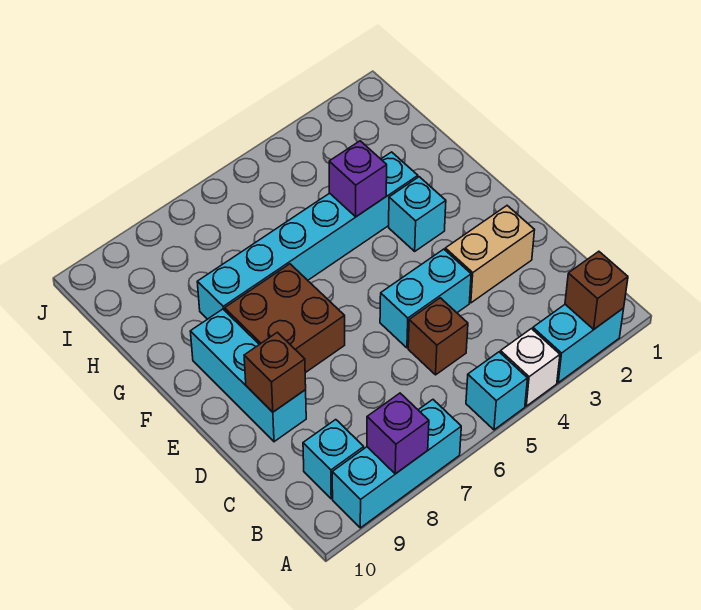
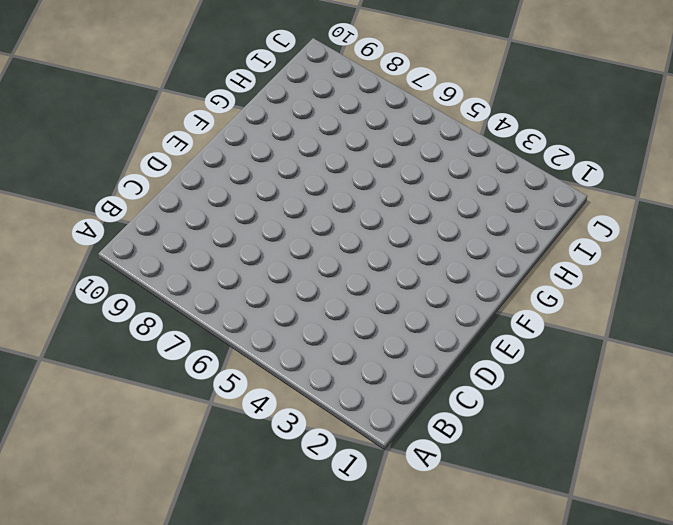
none -> cyan brick A2:A3 level 1
none -> white brick A4 level 1
none -> cyan brick A5 level 1

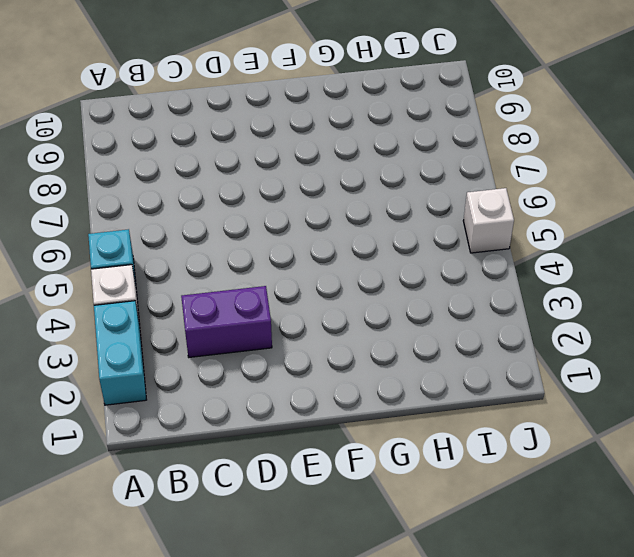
purple brick C3:D3 level 1 -> tan brick D2:D3 level 1
white brick J5 level 1 -> none
none -> cyan brick A7:A9 level 1
none -> cyan brick B9 level 1
none -> brown brick C5 level 1

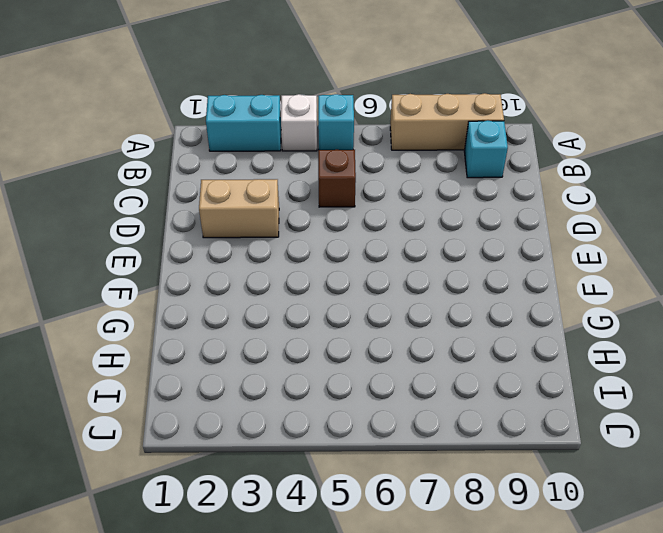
tan brick A7:A9 level 1 -> cyan brick A7:A9 level 1
none -> cyan brick D4:D5 level 1
none -> cyan brick D9:F9 level 1
none -> brown brick E7:F8 level 1

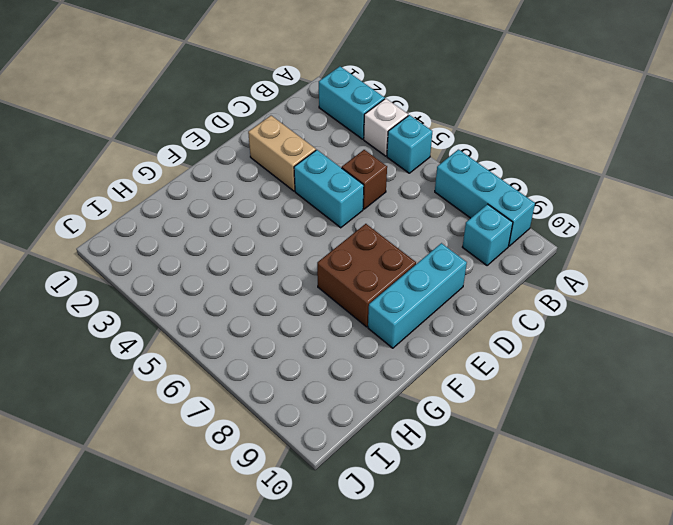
none -> cyan brick F3 level 1
none -> cyan brick G3:G8 level 1
none -> brown brick A2 level 2

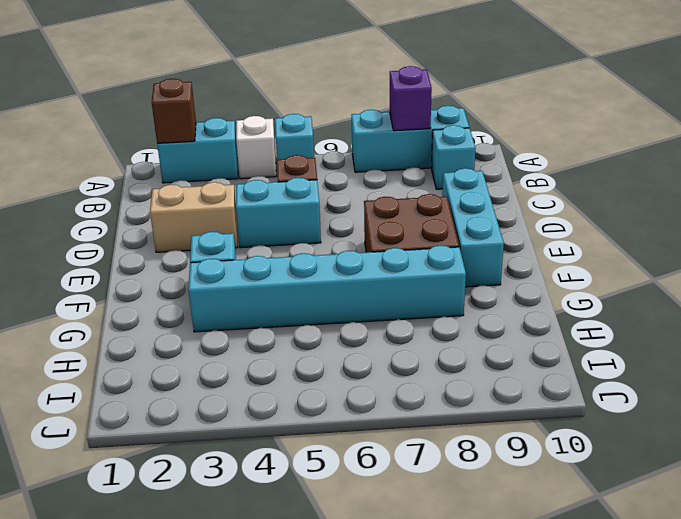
none -> brown brick D9 level 2
none -> purple brick G4 level 2

